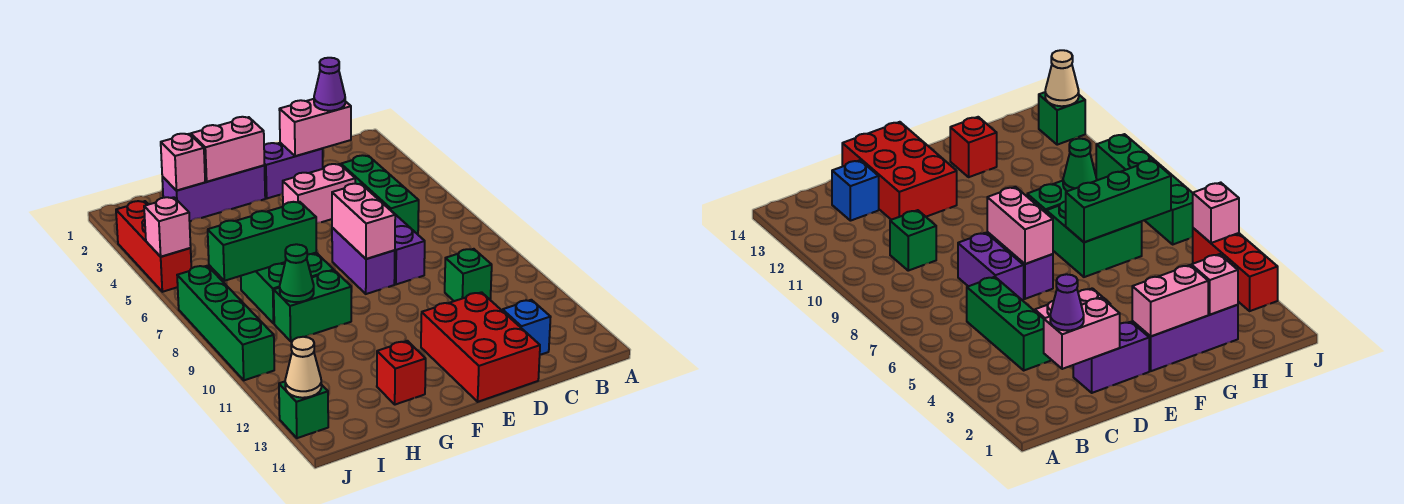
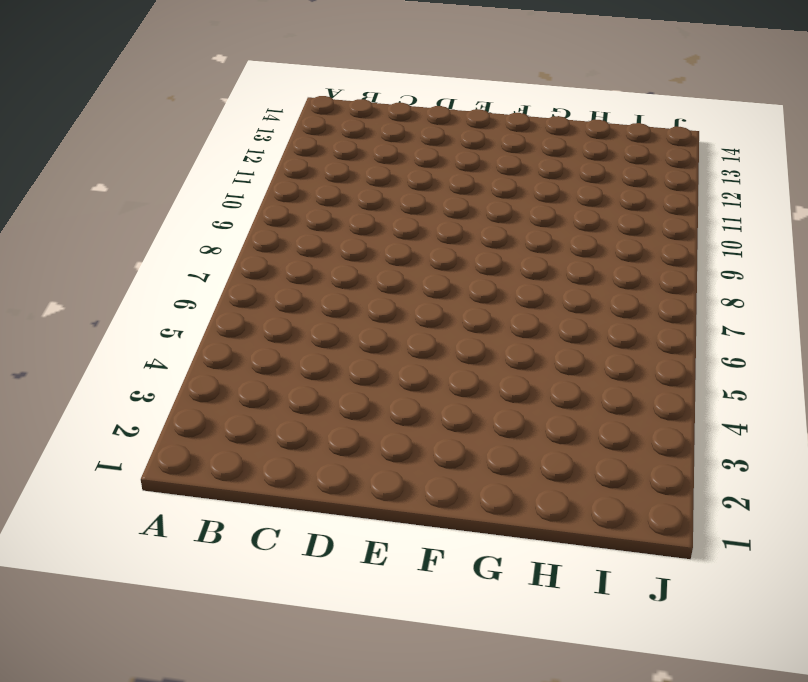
none -> green brick C4:C6 level 1
none -> green brick C10 level 1
none -> blue brick C13 level 1

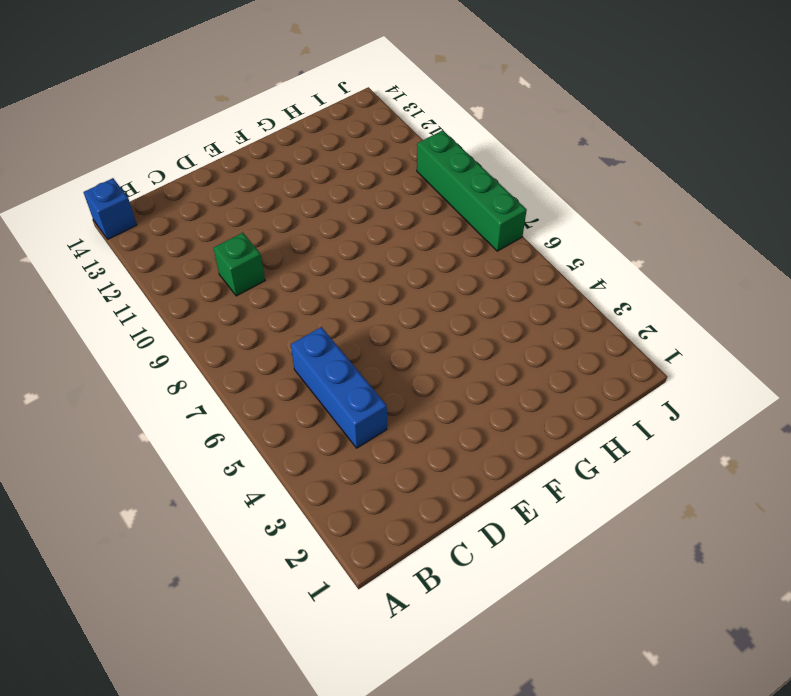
blue brick A14 level 1 -> blue brick C13 level 1
blue brick C4:C6 level 1 -> green brick C4:C6 level 1
none -> purple brick D2:E2 level 1
none -> pink brick D4:E4 level 1
none -> purple brick D7:D8 level 1

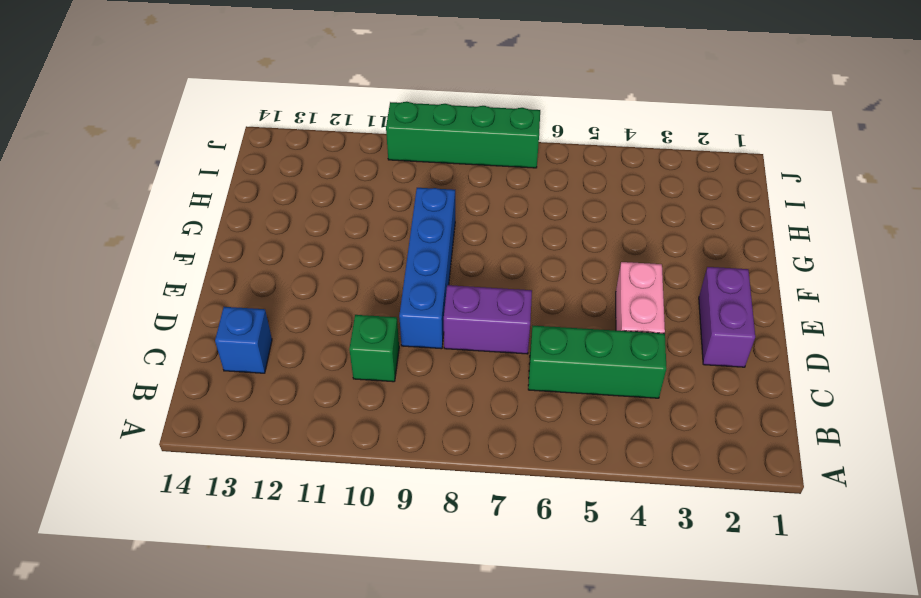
blue brick D9:G9 level 1 -> green brick G9:H9 level 1
none -> red brick D12:E14 level 1
none -> purple brick E7:E8 level 1
none -> purple brick F2:H2 level 1

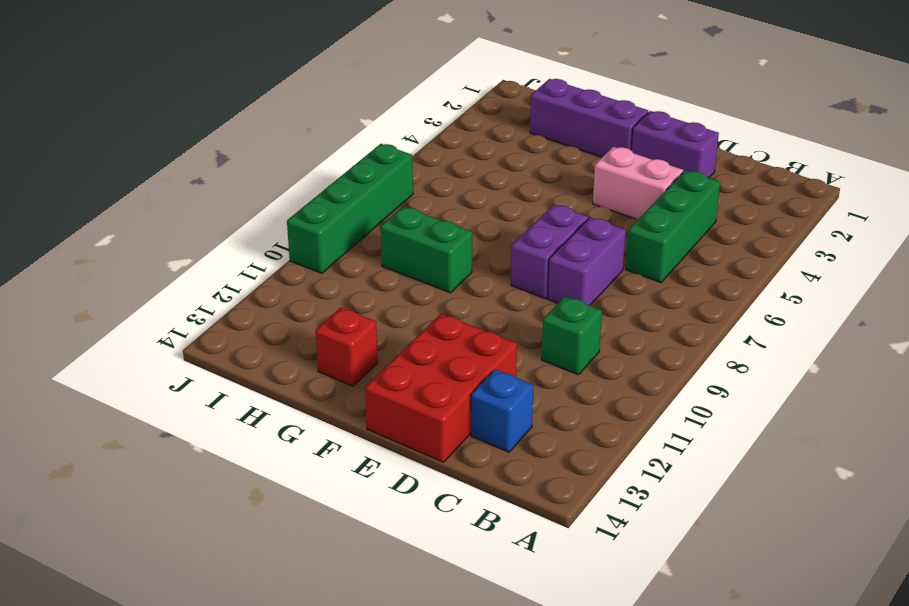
none -> green brick G7:H8 level 1
none -> red brick J3:J5 level 1
none -> green brick J13 level 1

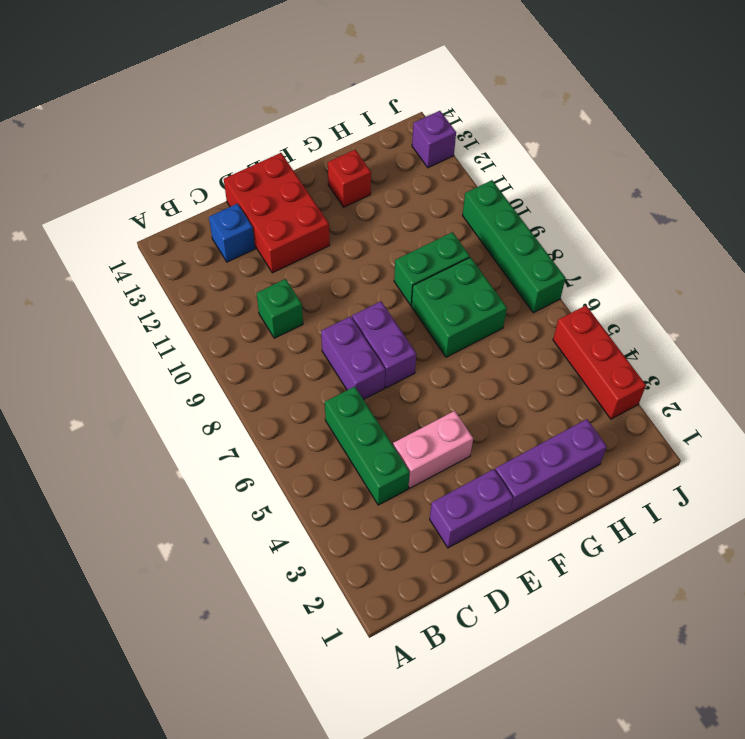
purple brick J13 level 1 -> green brick J13 level 1
none -> pink brick C2:D2 level 2
none -> pink brick E7:E8 level 2
none -> pink brick F2:G2 level 2

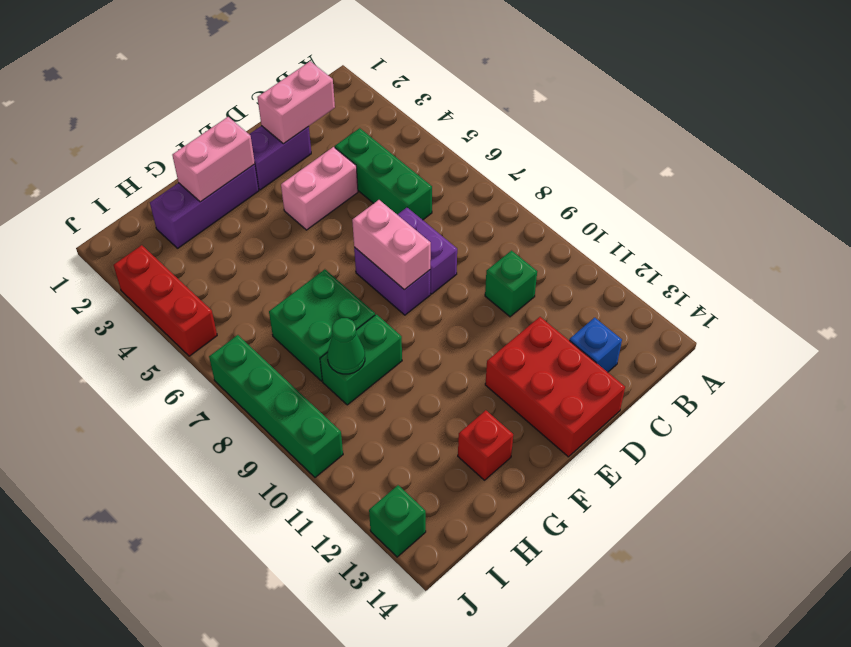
none -> green brick G7:I7 level 2
none -> pink brick H2 level 2
none -> pink brick J5 level 2

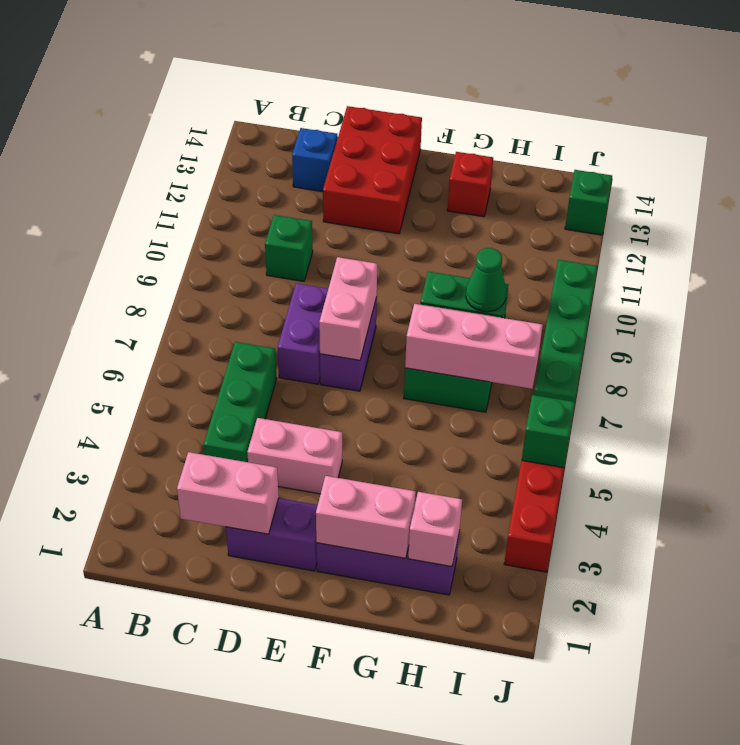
pink brick G7:I7 level 2 -> green brick G7:I7 level 2
green brick J5 level 2 -> pink brick J5 level 2
none -> tan cone J13 level 2
none -> purple cone C2 level 3

